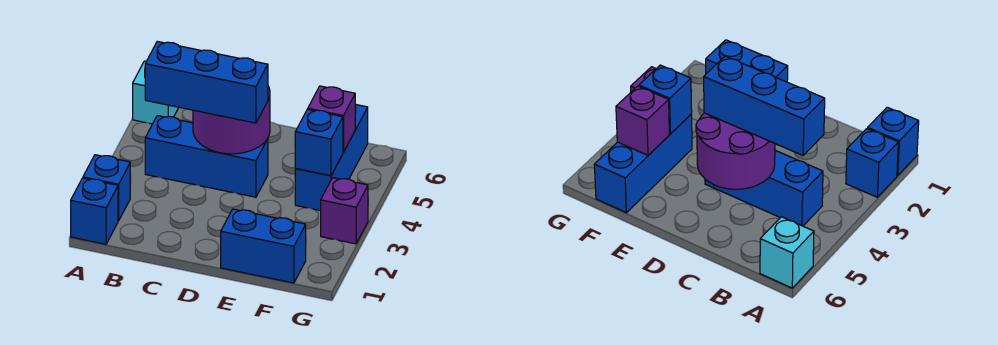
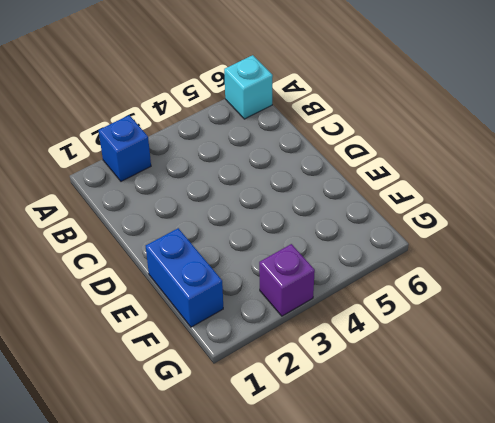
none -> blue brick A1 level 1
none -> blue brick B4:D4 level 1

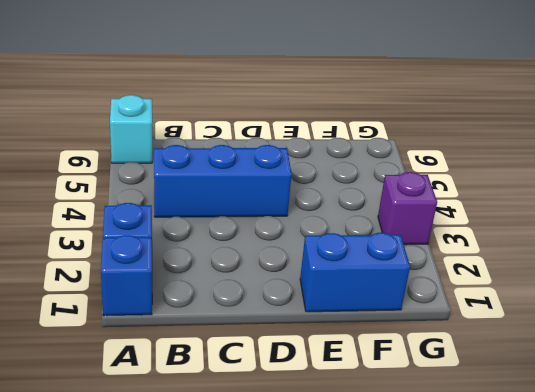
none -> blue brick F4:F6 level 1
none -> purple round brick C4:D5 level 2

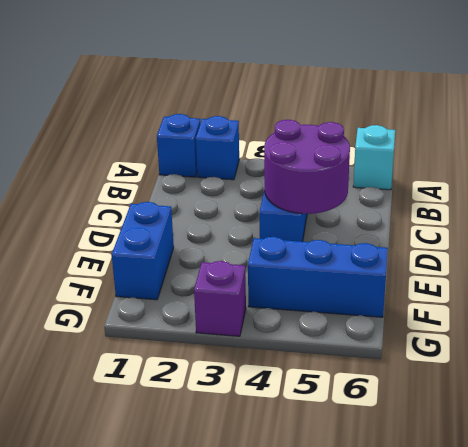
none -> blue brick F4 level 2
none -> purple brick F5 level 2

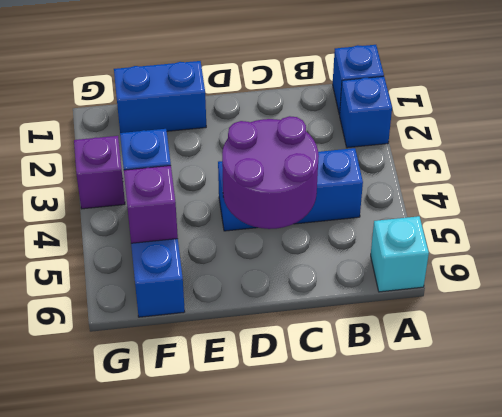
none -> blue brick B4:D4 level 3

